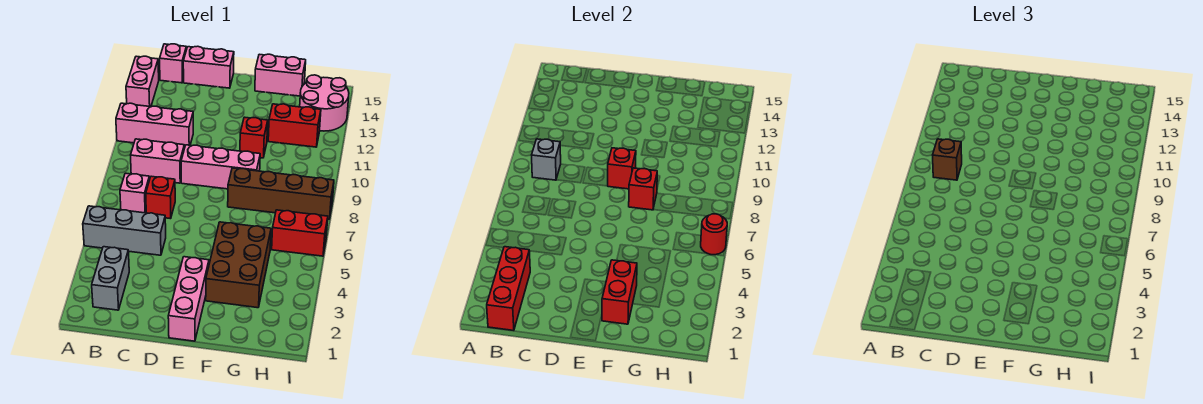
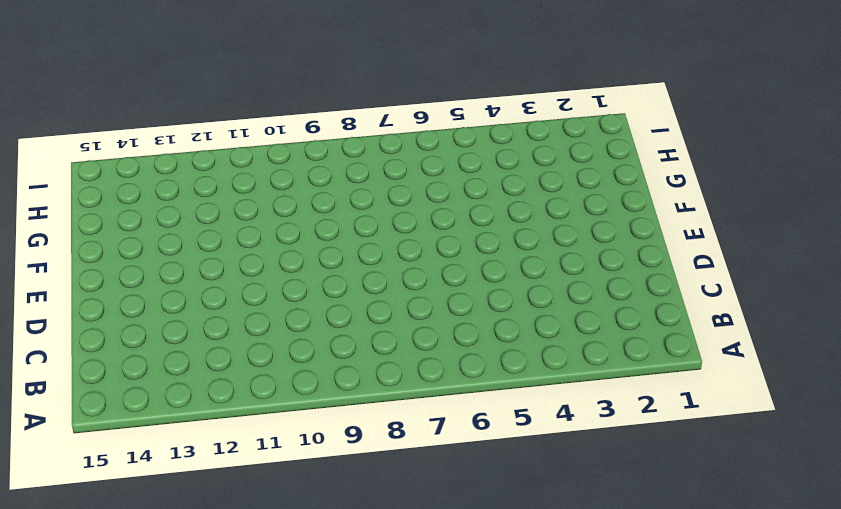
none -> grey brick A5:C5 level 1
none -> pink brick A11:C11 level 1
none -> pink brick A13:A14 level 1

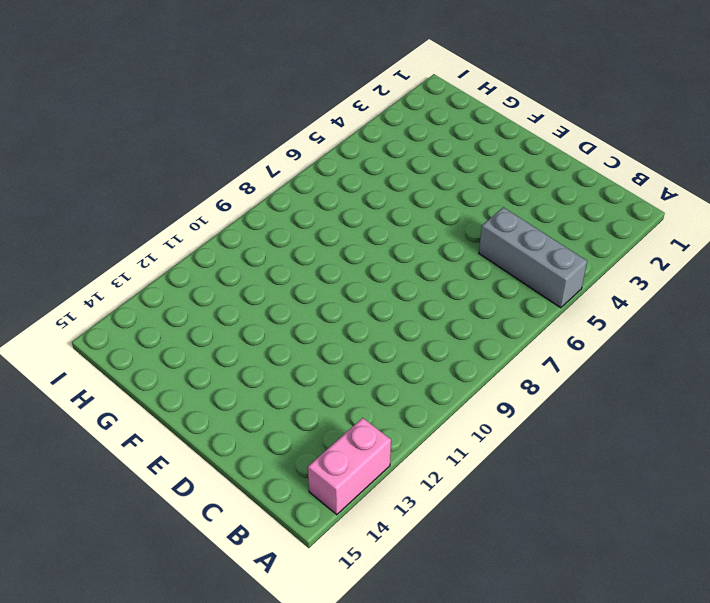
none -> pink brick A11:C11 level 1
none -> grey brick B2:B3 level 1
none -> pink brick B7 level 1

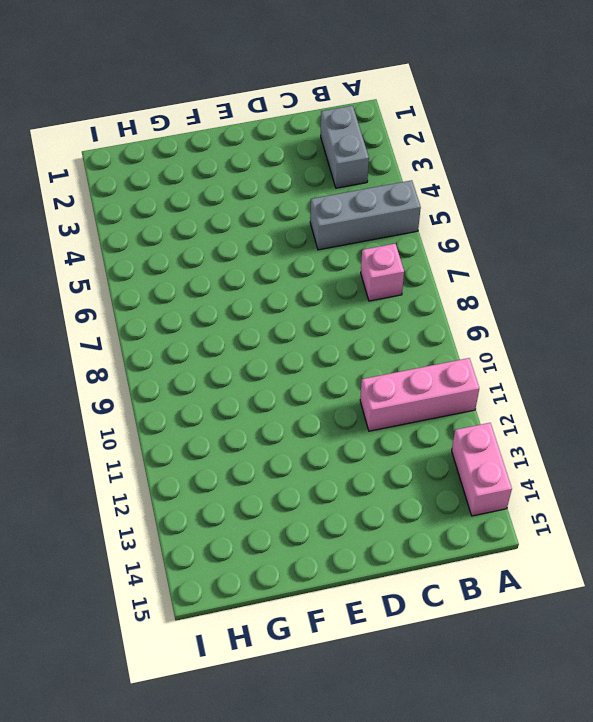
none -> pink brick B9:C9 level 1
none -> pink brick B15 level 1
none -> red brick C7 level 1

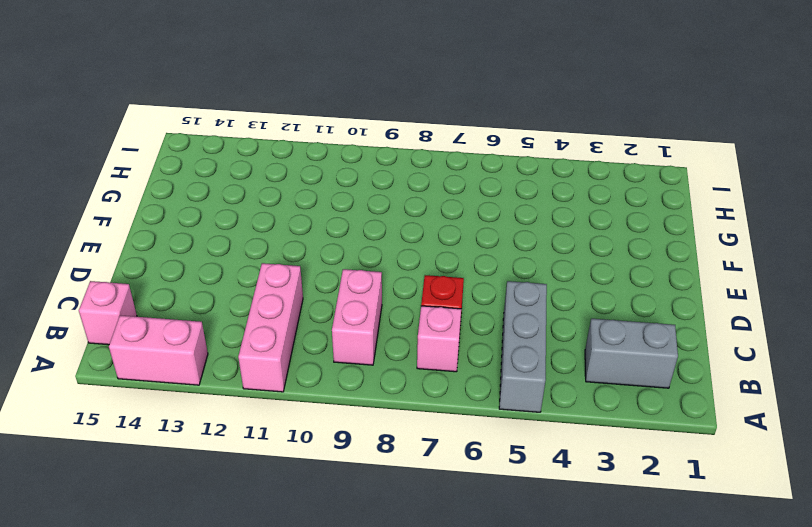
none -> pink brick C15:D15 level 1
none -> pink brick D9:F9 level 1
none -> pink brick E1:E3 level 1

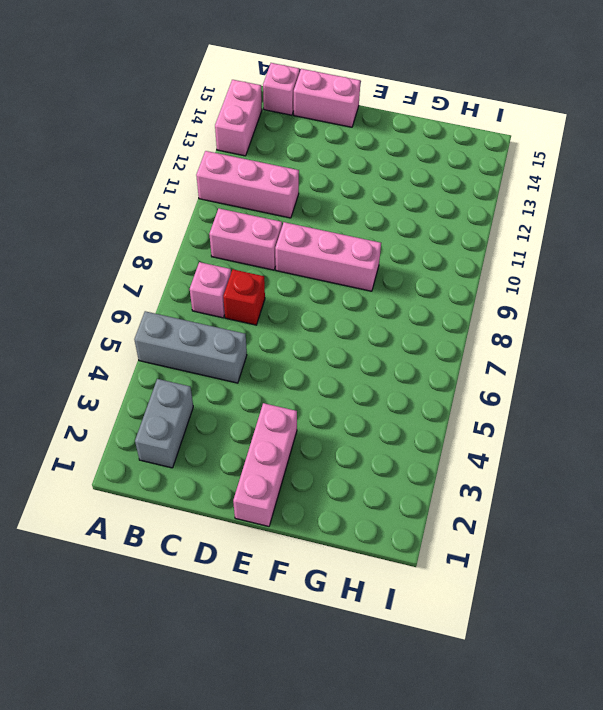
none -> brown brick F3:G5 level 1
none -> brown brick F8:I8 level 1
none -> red brick F11 level 1

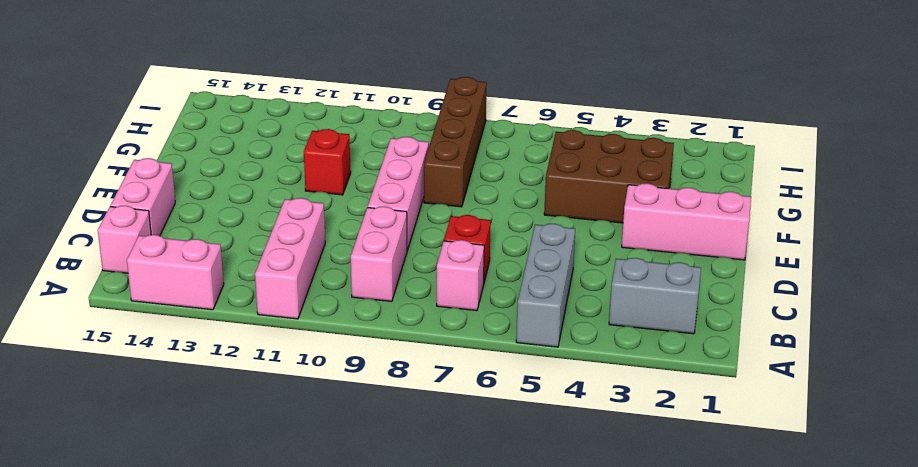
none -> pink brick F15:G15 level 1
none -> red brick G12:H12 level 1
none -> red brick H6:I6 level 1

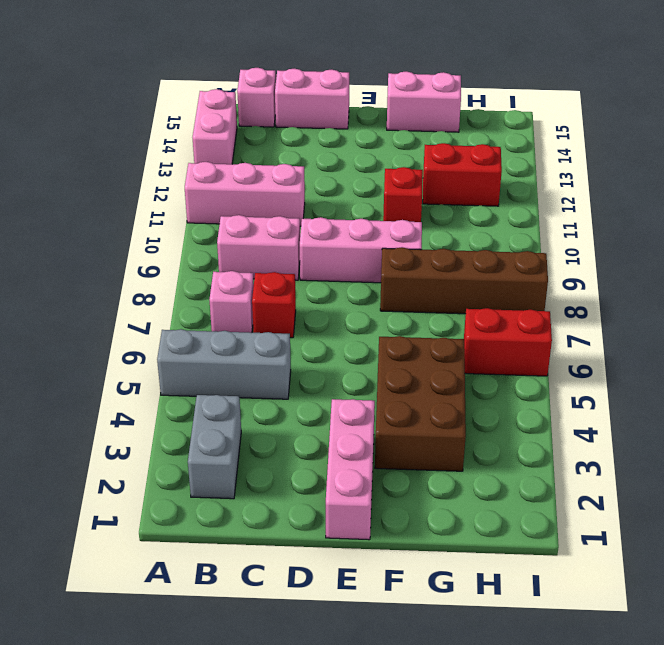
none -> pink round brick H13:I14 level 1
none -> red brick B1:B3 level 2
none -> grey brick B9 level 2

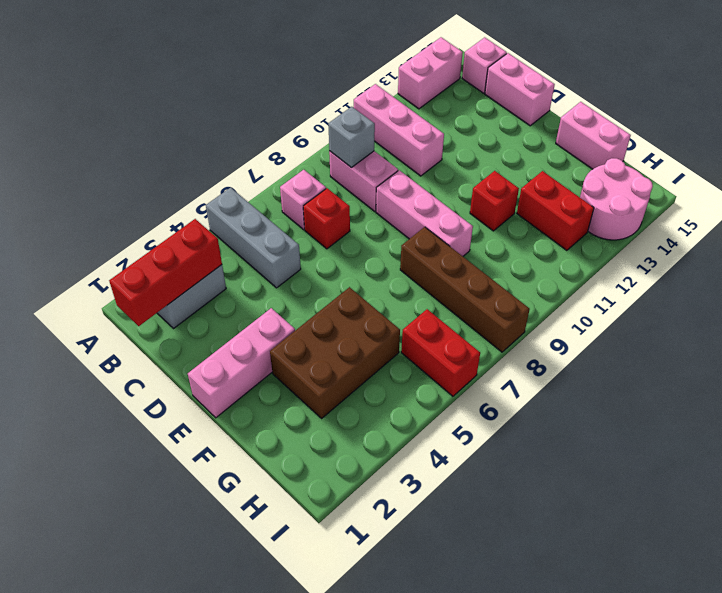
none -> red brick E9 level 2
none -> red brick F2:F3 level 2
none -> red brick F8 level 2

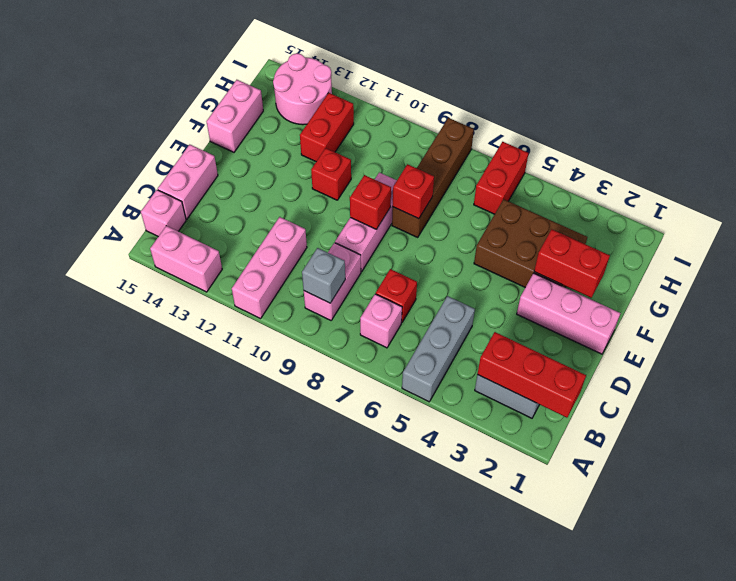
none -> red round brick I6 level 2
none -> brown brick B9 level 3

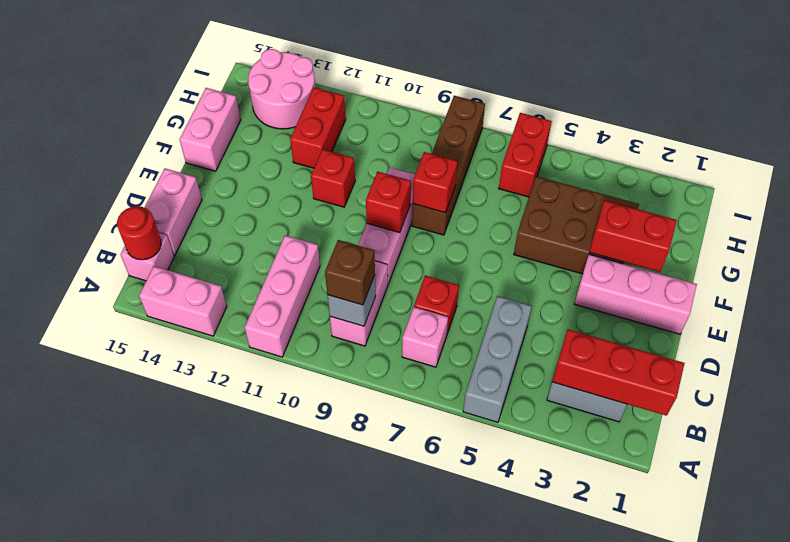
red round brick B15 level 2 -> red round brick I6 level 2

